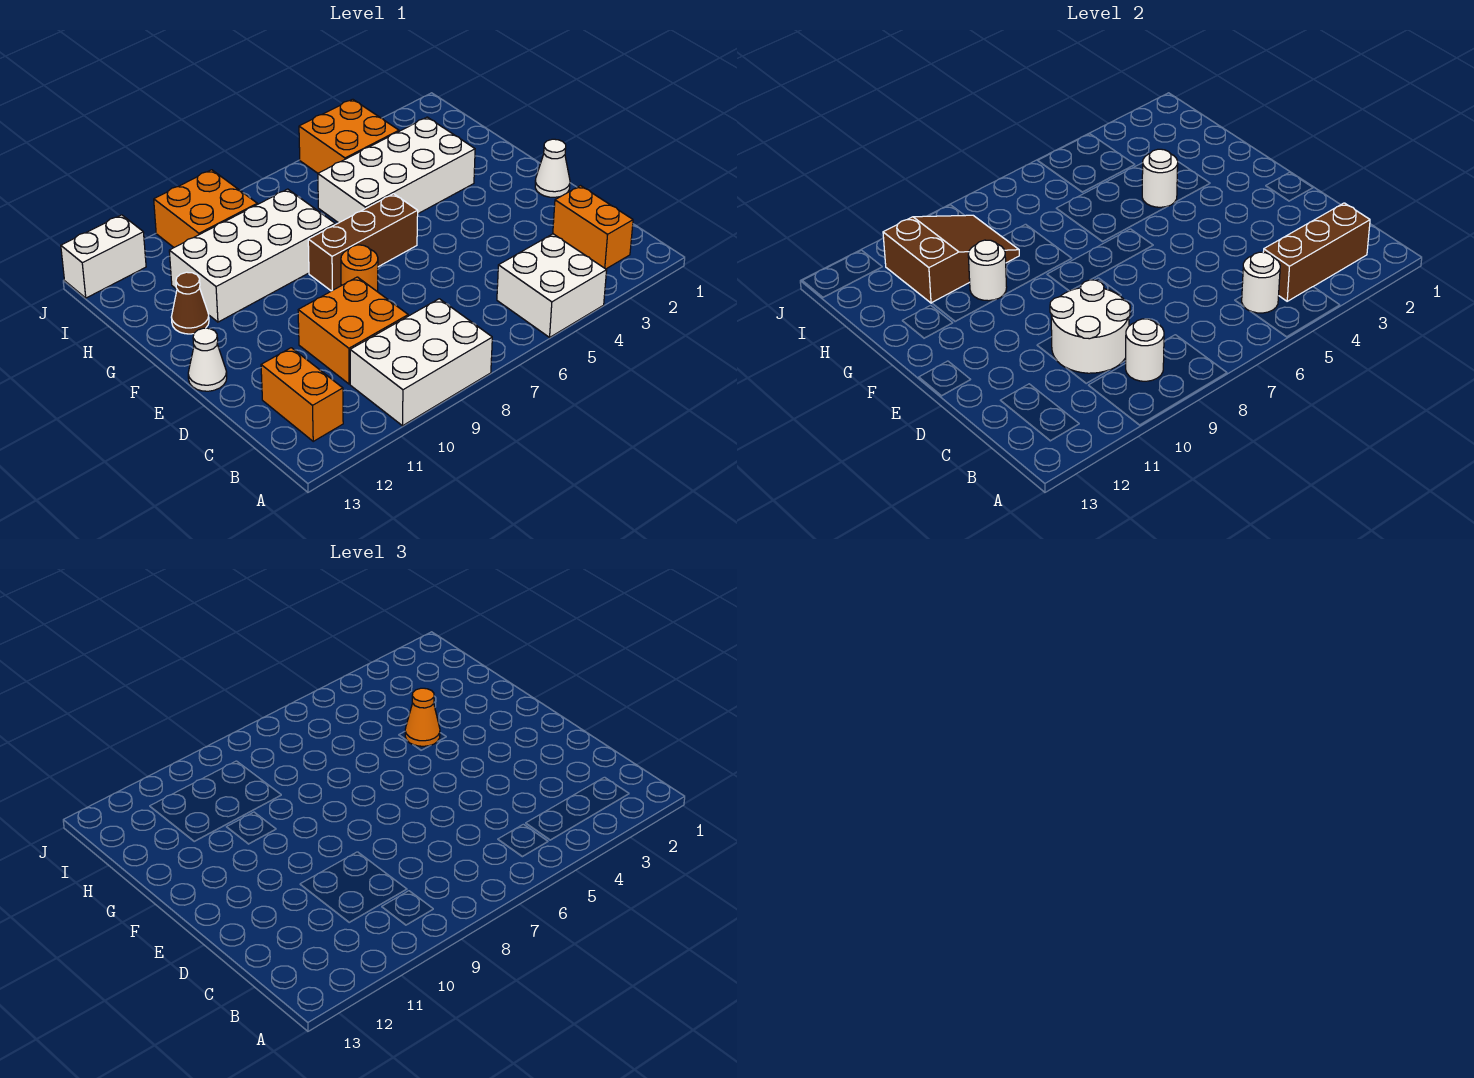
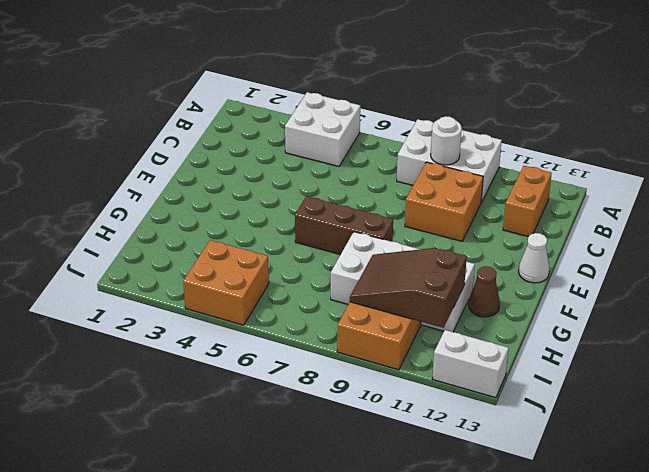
none -> orange brick B2:C2 level 1
none -> white cone E1 level 1
none -> orange round brick E8 level 1

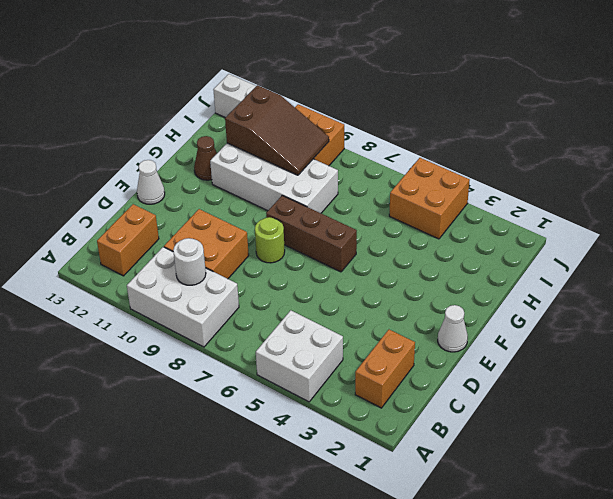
lime round brick E8 level 1 -> orange round brick E8 level 1
none -> white brick G3:H6 level 1
none -> brown brick B2:B4 level 2
none -> white round brick B5 level 2

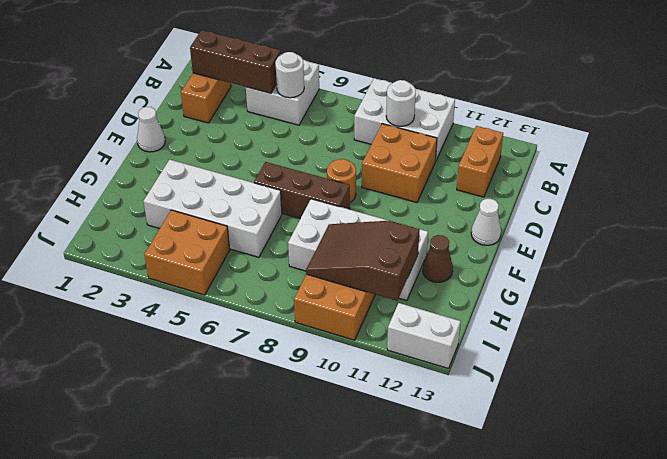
none -> white round brick C9:D10 level 2
none -> white round brick G4 level 2
none -> white round brick G10 level 2

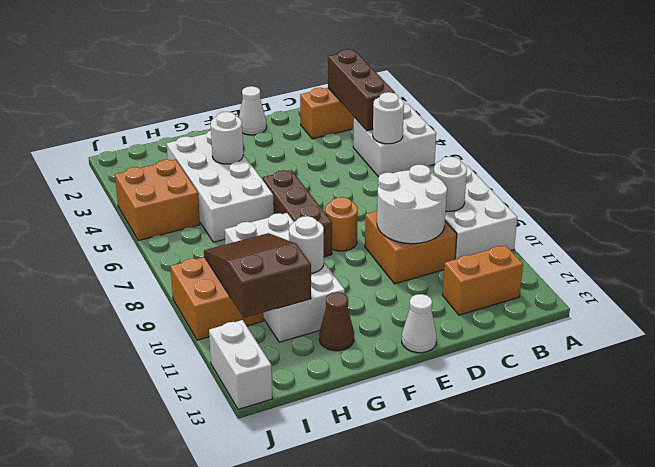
none -> orange cone G4 level 3

